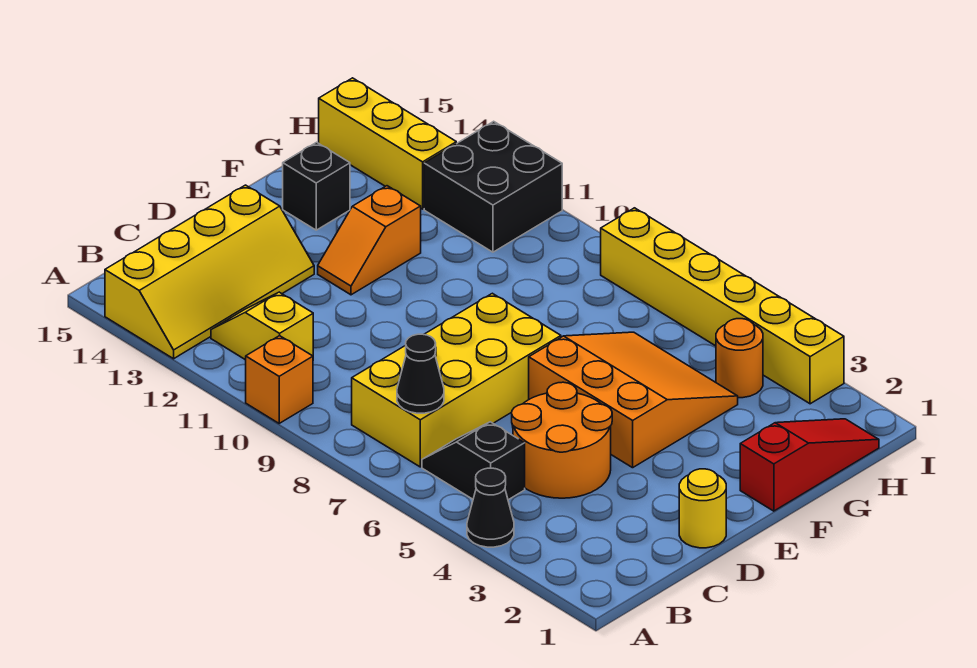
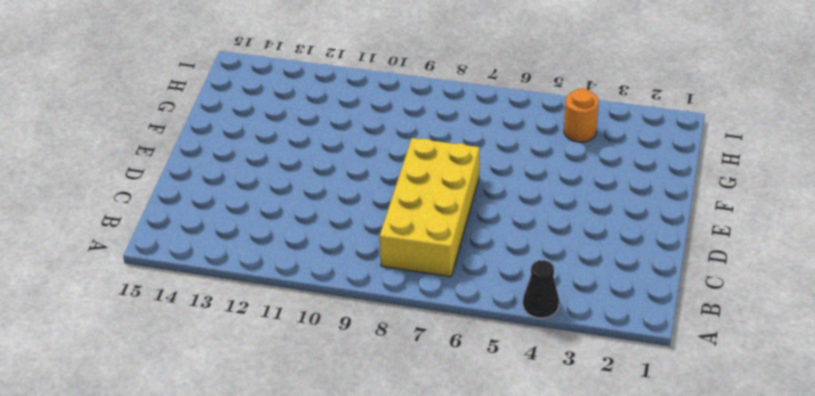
none -> orange brick A10 level 1
none -> yellow slope A13:D14 level 1 top 14
none -> black slope B5:B6 level 1 top 5

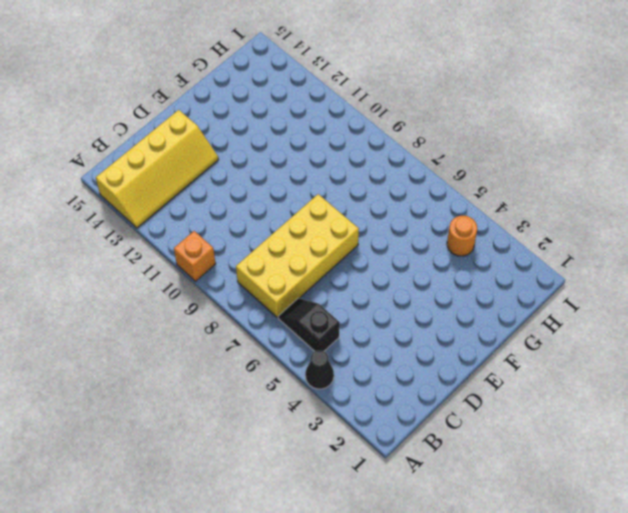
none -> yellow slope B11:B12 level 1 top 11
none -> orange round brick C4:D5 level 1
none -> yellow round brick D1 level 1

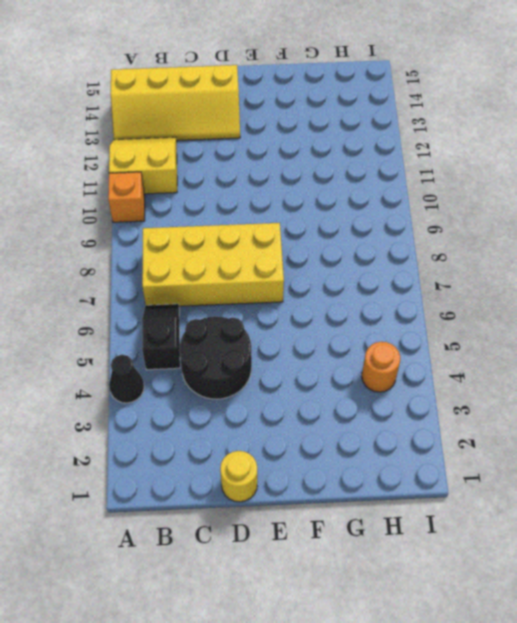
yellow slope A11:B12 level 1 top 11 -> yellow slope B11:B12 level 1 top 11
black round brick C4:D5 level 1 -> orange round brick C4:D5 level 1
none -> orange slope E4:G6 level 1 top E
none -> orange slope E12:F12 level 1 top F
none -> red slope F1:H1 level 1 top F

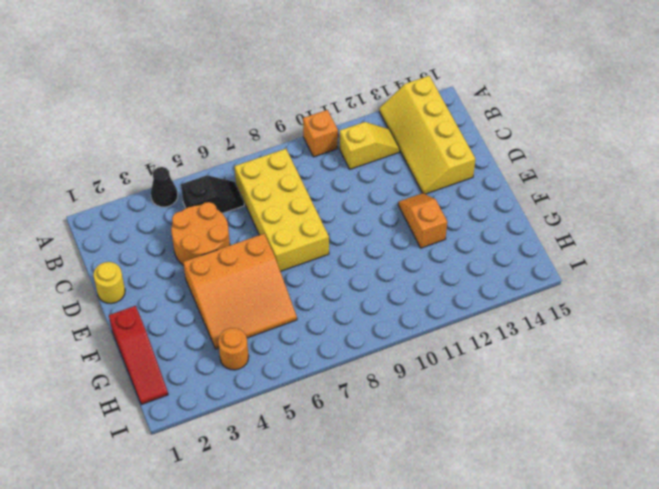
none -> black brick F14 level 1
none -> black brick H11:I12 level 1
none -> yellow brick H13:H15 level 1

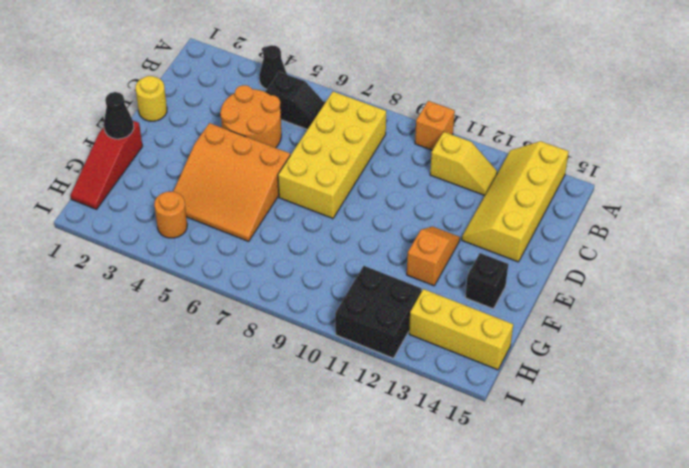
black cone F1 level 2 -> black cone B7 level 2
none -> yellow brick I3:I8 level 1

